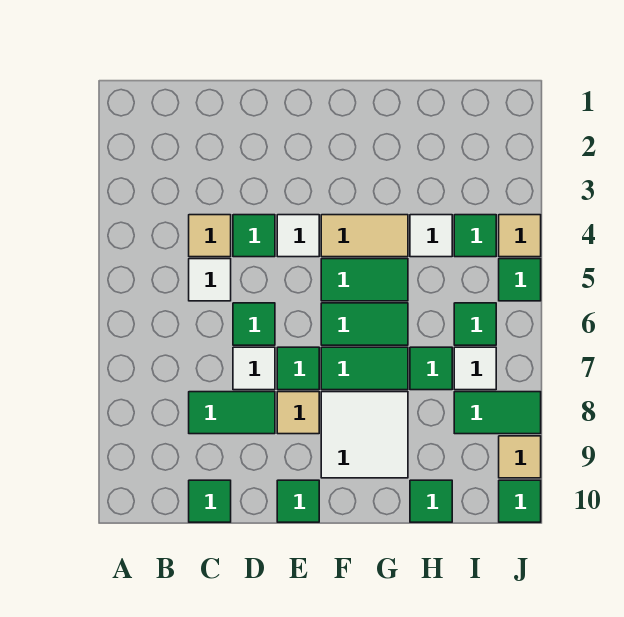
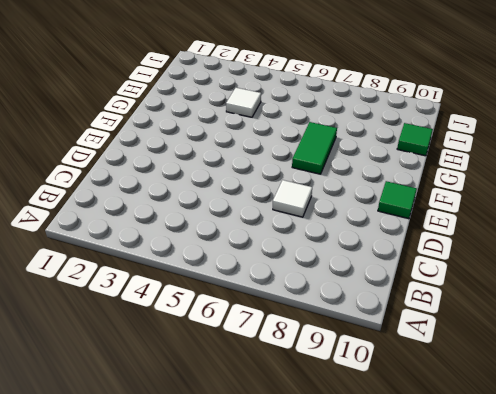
none -> tan tile C4 level 1
none -> white tile C5 level 1
none -> green tile C8:D8 level 1

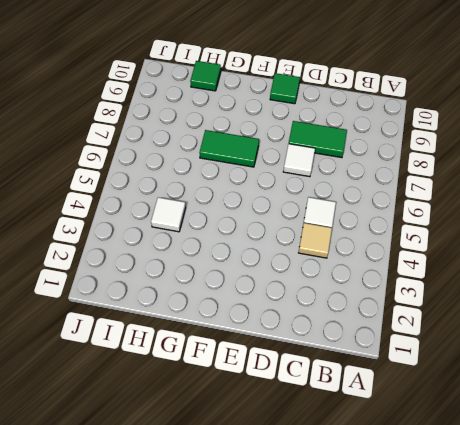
none -> green tile C10 level 1
none -> green tile D4 level 1
none -> green tile D6 level 1

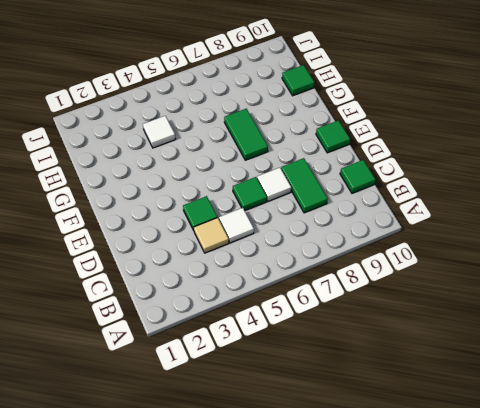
none -> white tile E4 level 1
none -> green tile E7 level 1
none -> tan tile E8 level 1

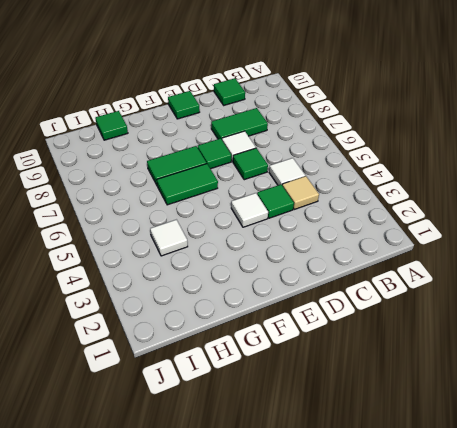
none -> tan tile E8 level 1
none -> tan tile F4:G4 level 1
none -> green tile F5:G5 level 1

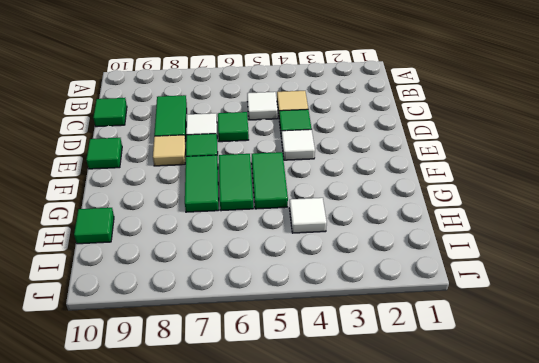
none -> tan tile F4:G4 level 1
none -> white tile F8:G9 level 1
none -> green tile H7 level 1

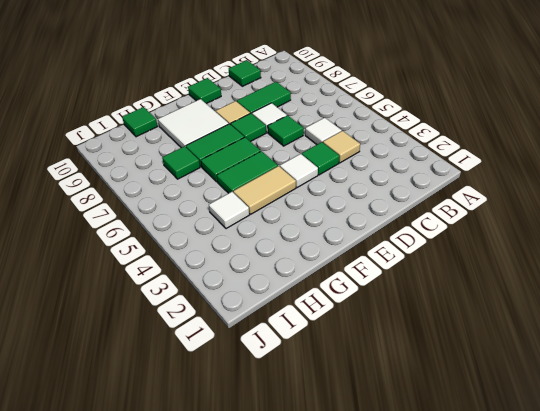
none -> green tile I4 level 1
none -> green tile I6 level 1
none -> white tile I7 level 1

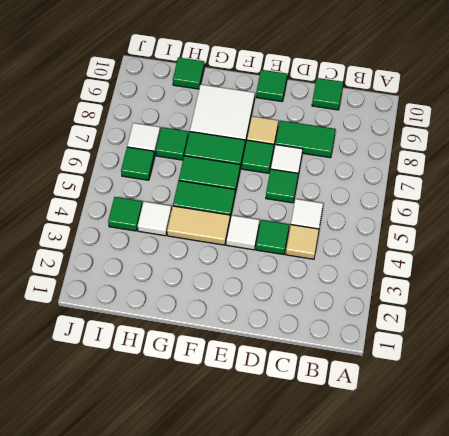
none -> green tile I8:J8 level 1
none -> tan tile J4 level 1
none -> green tile J5 level 1

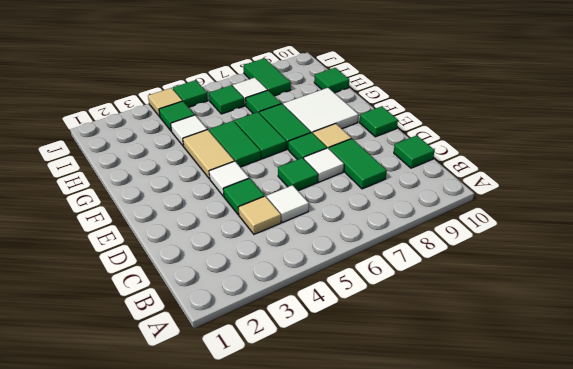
none -> tan tile J9 level 1
none -> green tile J10 level 1

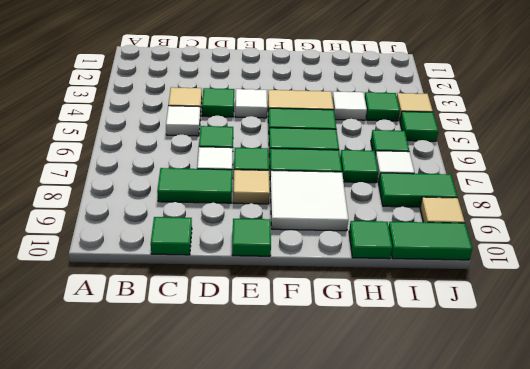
green tile I10:J10 level 1 -> green tile J10 level 1

